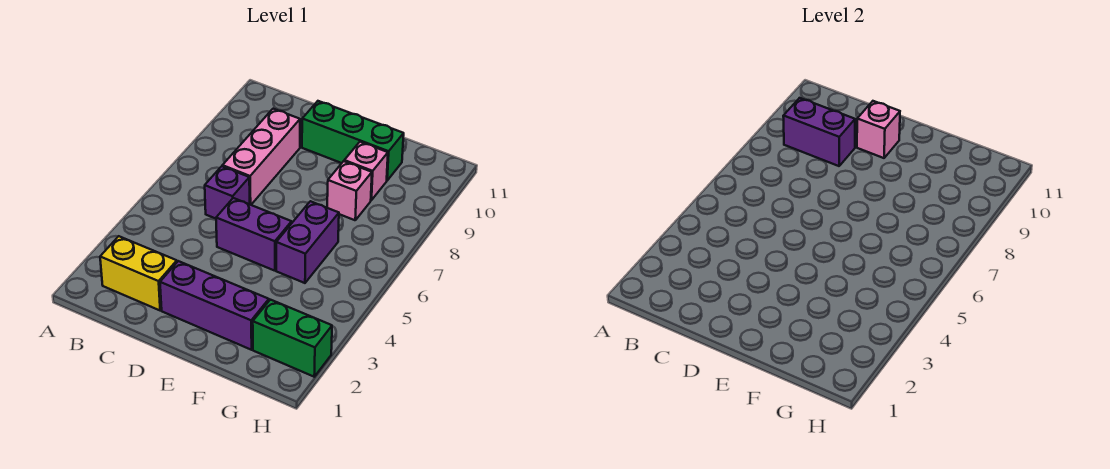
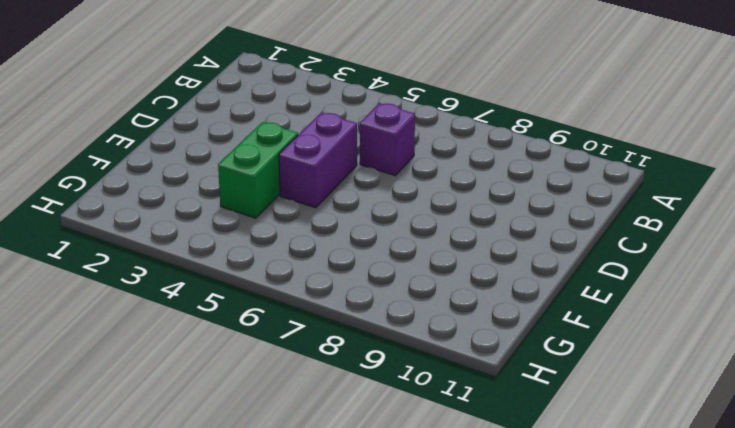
green brick E4:F4 level 1 -> green brick G2:H2 level 1
none -> yellow brick B2:C2 level 1
none -> pink brick C7:C9 level 1
none -> purple brick D2:F2 level 1

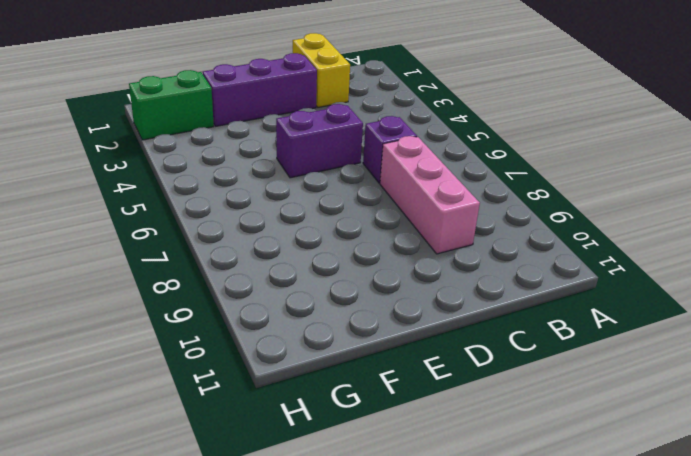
yellow brick C1:C2 level 1 -> yellow brick B2:C2 level 1
none -> green brick D10:F10 level 1
none -> purple brick F5:F6 level 1
none -> pink brick F8 level 1

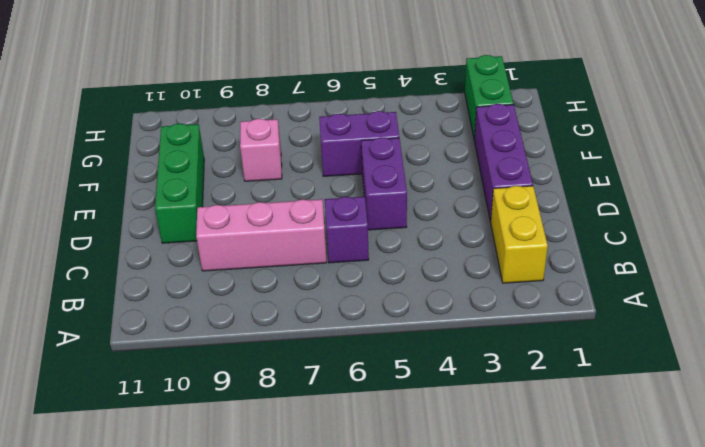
none -> pink brick F9 level 1
none -> purple brick B9:C9 level 2
none -> pink brick D10 level 2

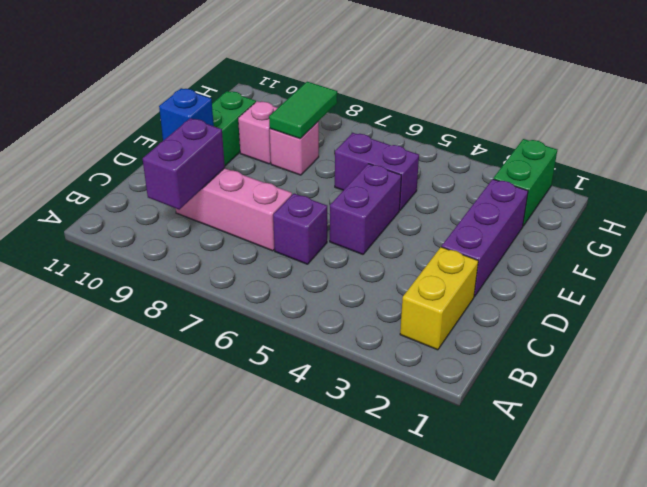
blue brick D10 level 2 -> pink brick D10 level 2
green tile F8:G8 level 2 -> none

